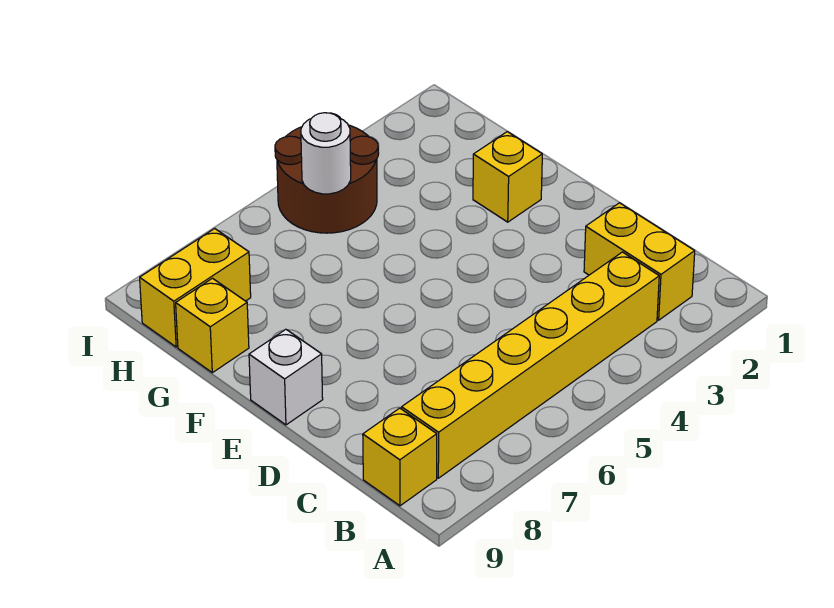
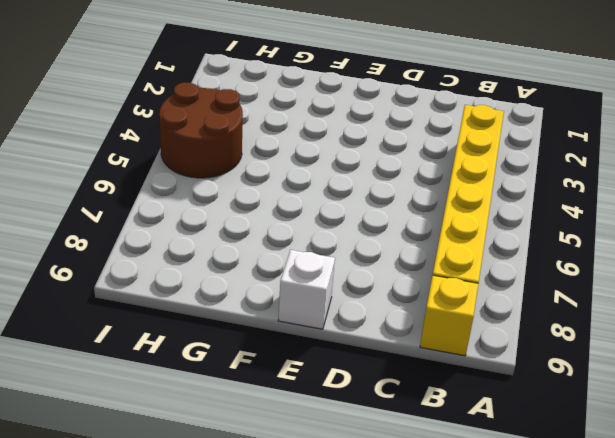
none -> yellow brick B2:C2 level 1
none -> yellow brick F2 level 1

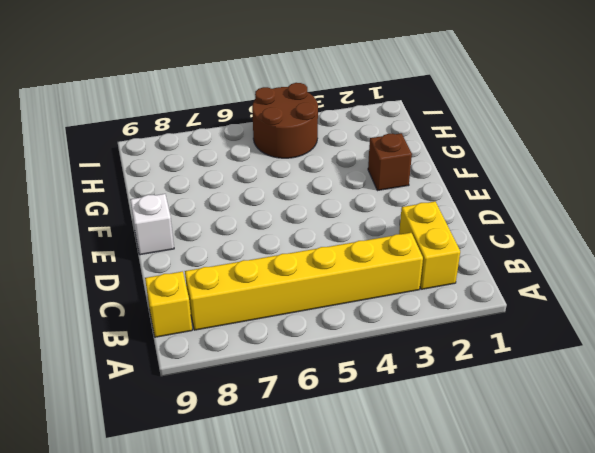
brown brick F2 level 1 -> yellow brick F2 level 1
none -> yellow brick G9 level 1
none -> yellow brick H8:H9 level 1

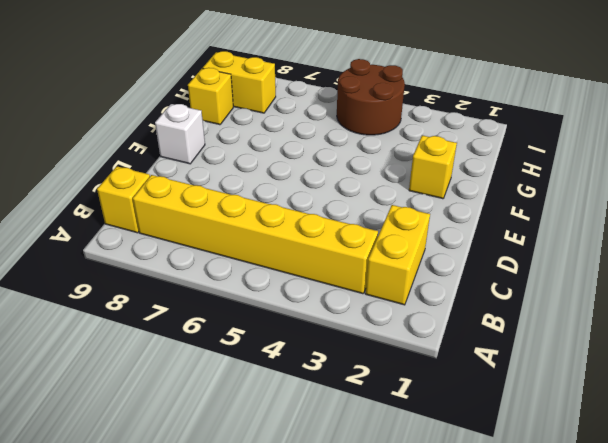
none -> white round brick H5 level 2

